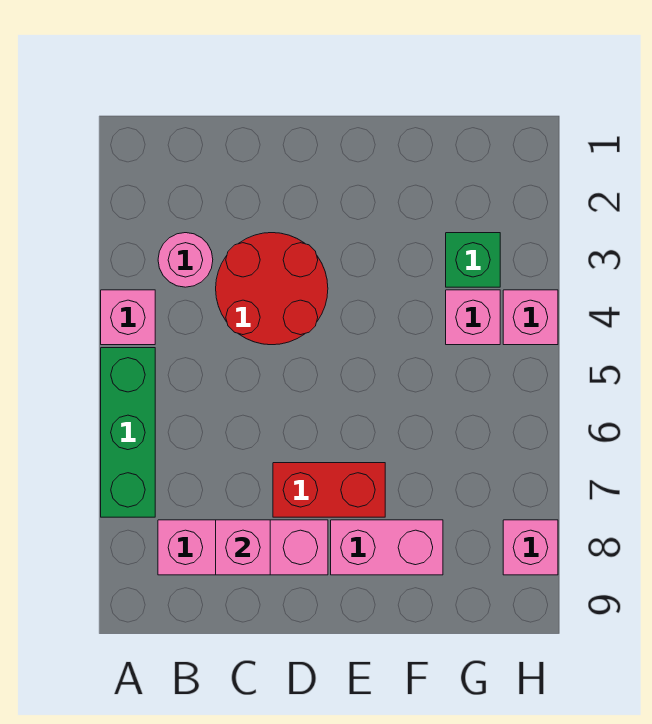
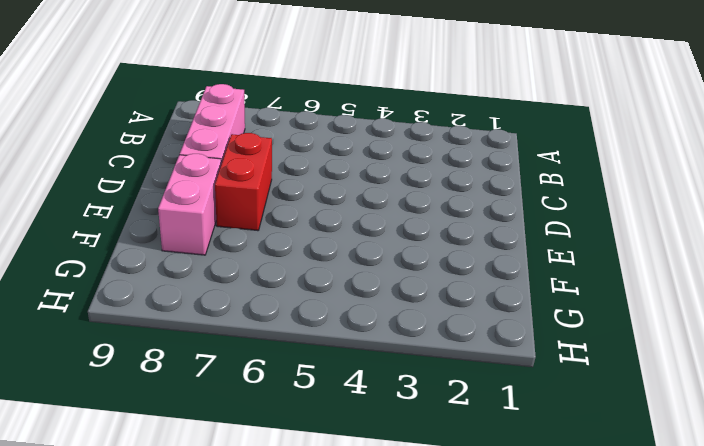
none -> pink brick A4 level 1
none -> green brick A5:A7 level 1
none -> pink round brick B3 level 1

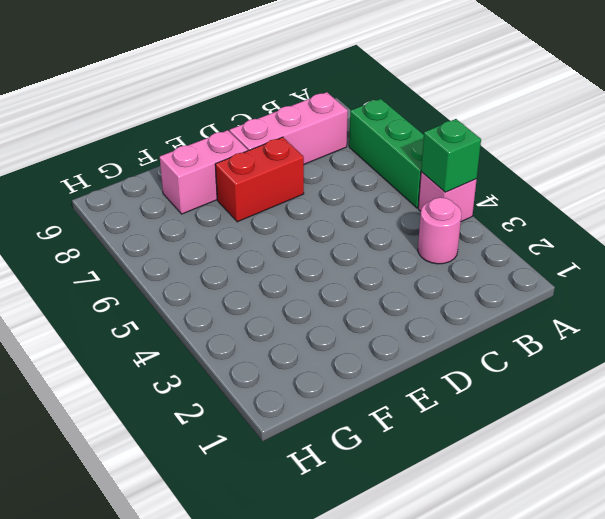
green brick A4 level 2 -> green brick G3 level 1
none -> red round brick C3:D4 level 1
none -> pink brick G4 level 1
none -> pink brick H4 level 1

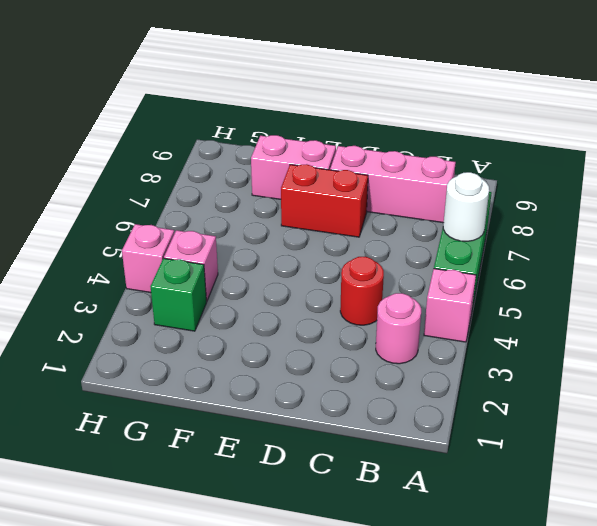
white round brick A6 level 2 -> none
red round brick C4 level 1 -> red round brick C3:D4 level 1
none -> pink brick H8 level 1
none -> pink brick C8 level 2

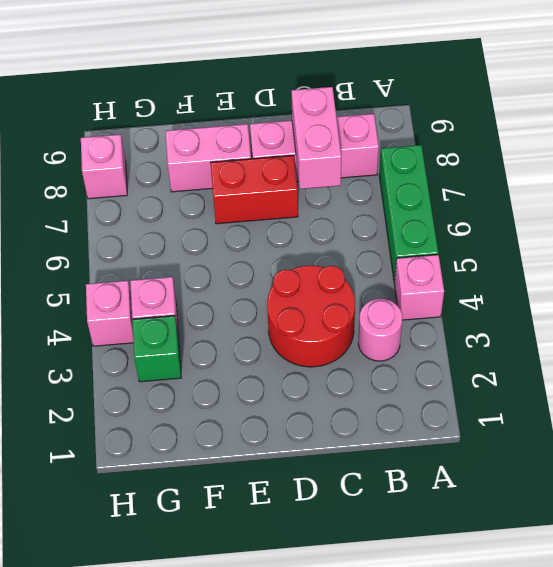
pink brick C7:C8 level 2 -> pink brick C8 level 2

